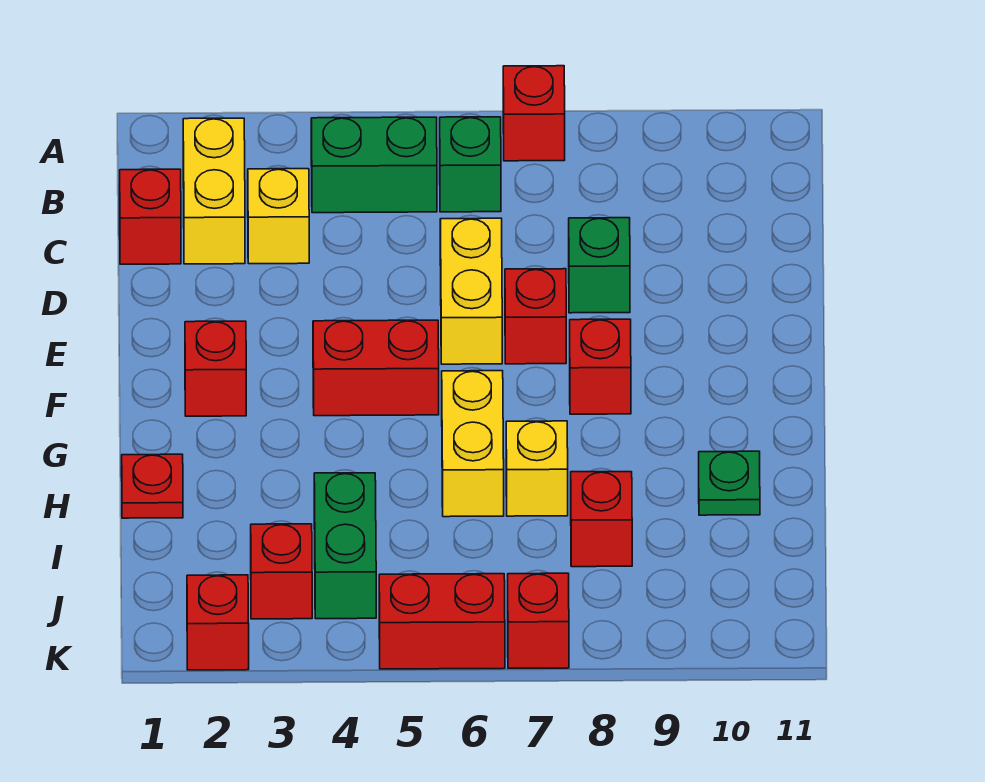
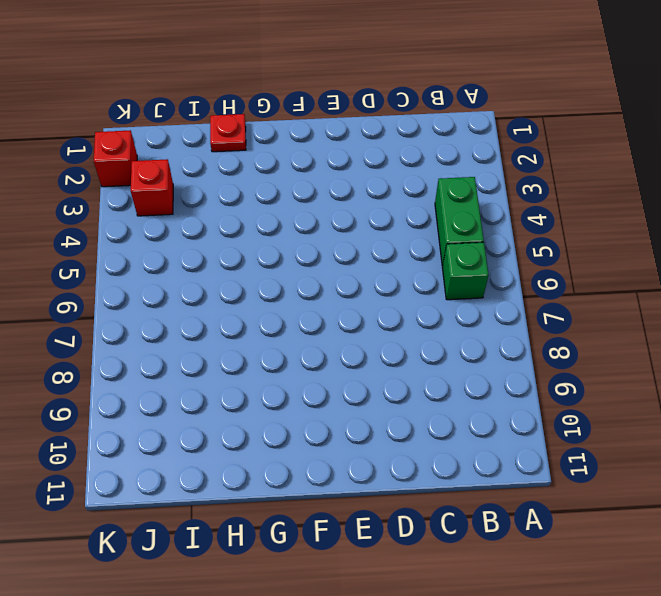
none -> red brick A7 level 1
none -> yellow brick B2:C2 level 1
none -> red brick C1 level 1

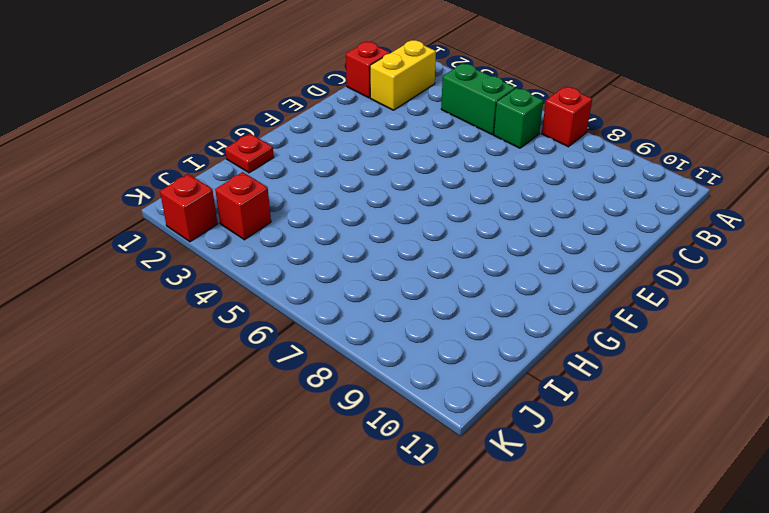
none -> yellow brick C3 level 1
none -> yellow brick D6:E6 level 1
none -> green brick D8 level 1

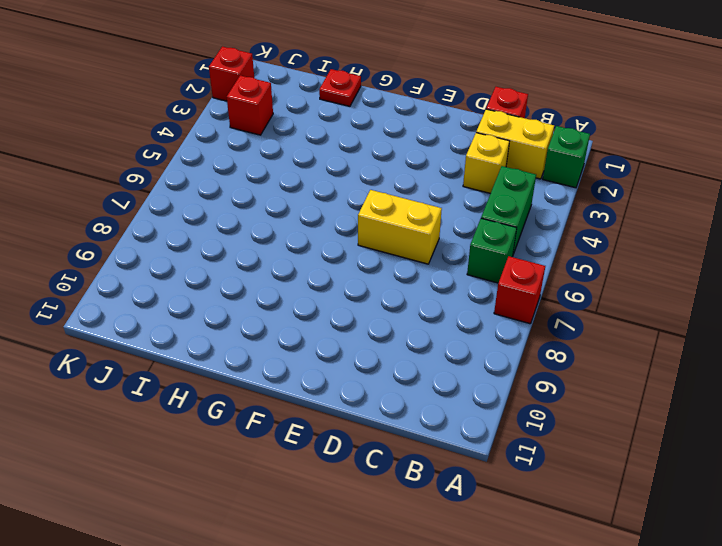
green brick A2 level 1 -> green brick D8 level 1
none -> red brick E7 level 1
none -> red brick F2 level 1
none -> red brick F4:F5 level 1

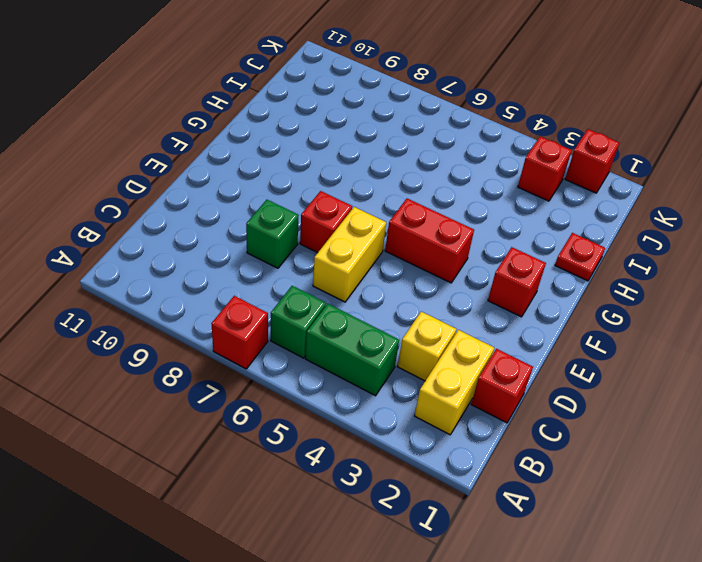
none -> red brick F8 level 1
none -> yellow brick G6:H6 level 1
none -> yellow brick H7 level 1

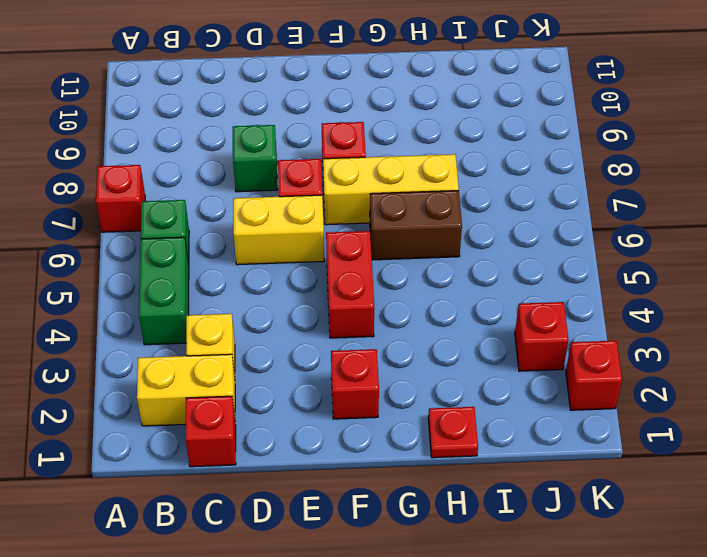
yellow brick F7:H7 level 1 -> yellow brick H7 level 1
brown brick G6:H6 level 1 -> yellow brick G6:H6 level 1
none -> green plate H10 level 1
none -> green brick I4:J4 level 1
none -> red brick I8 level 1

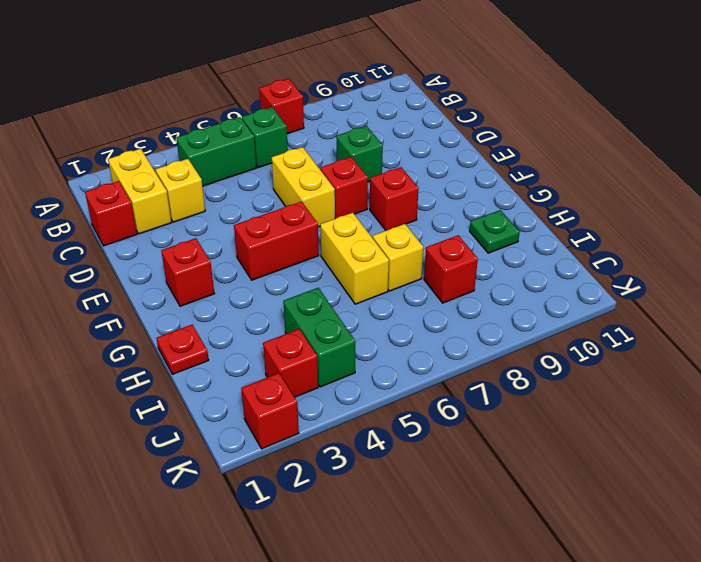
none -> red brick K5:K6 level 1
none -> red brick K7 level 1

